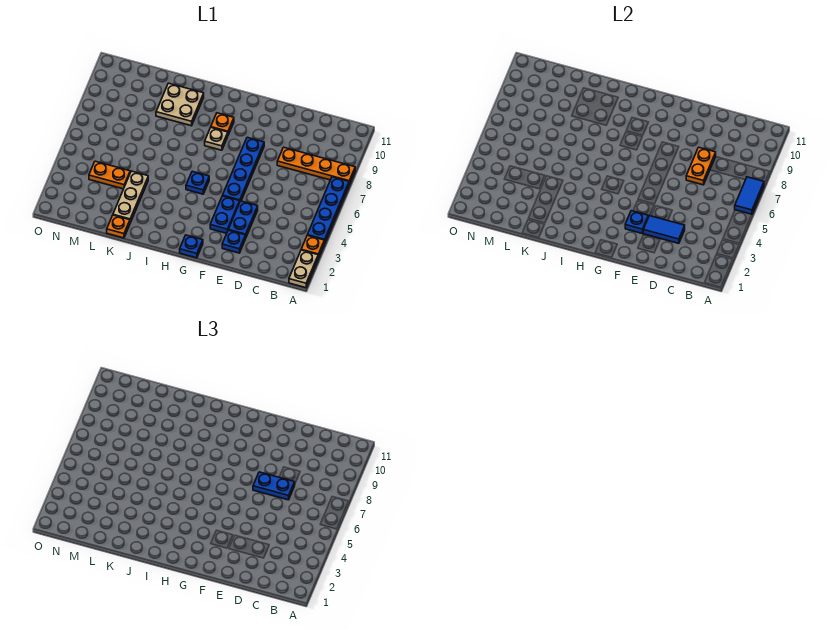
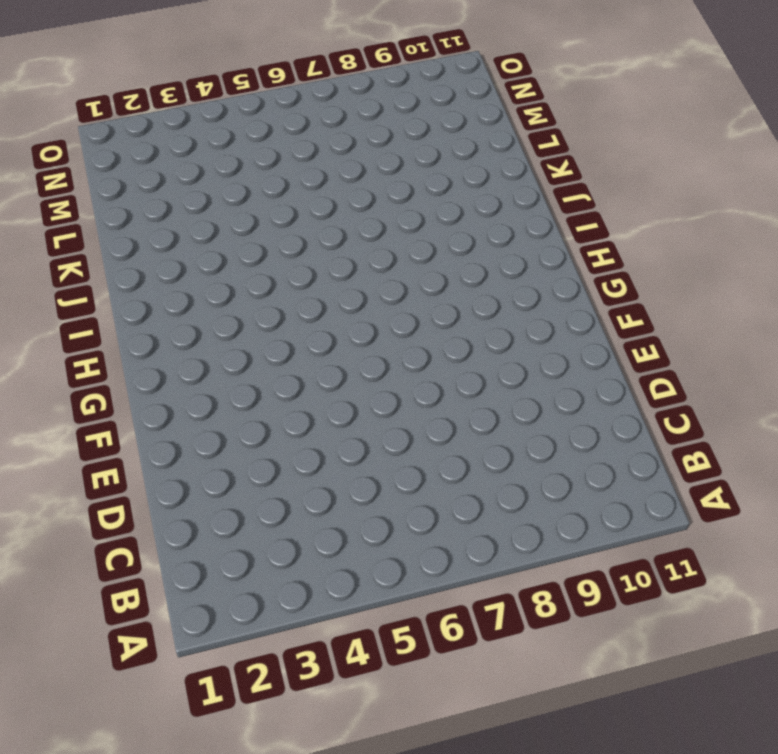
none -> tan plate A1:A2 level 1
none -> orange plate A3 level 1
none -> blue plate A4:A7 level 1

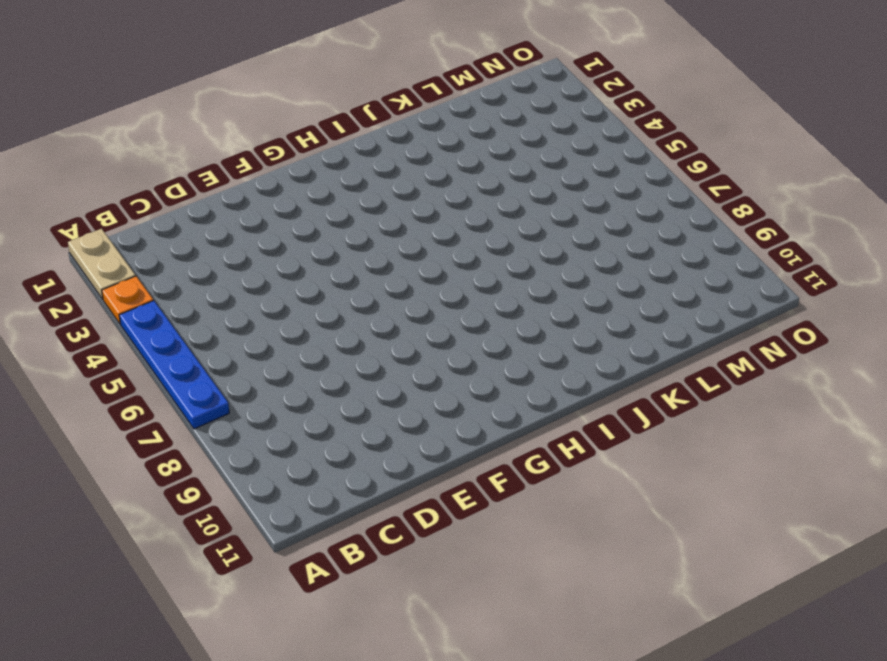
none -> orange plate A8:D8 level 1
none -> blue plate E2 level 1
none -> blue plate E3:E4 level 1

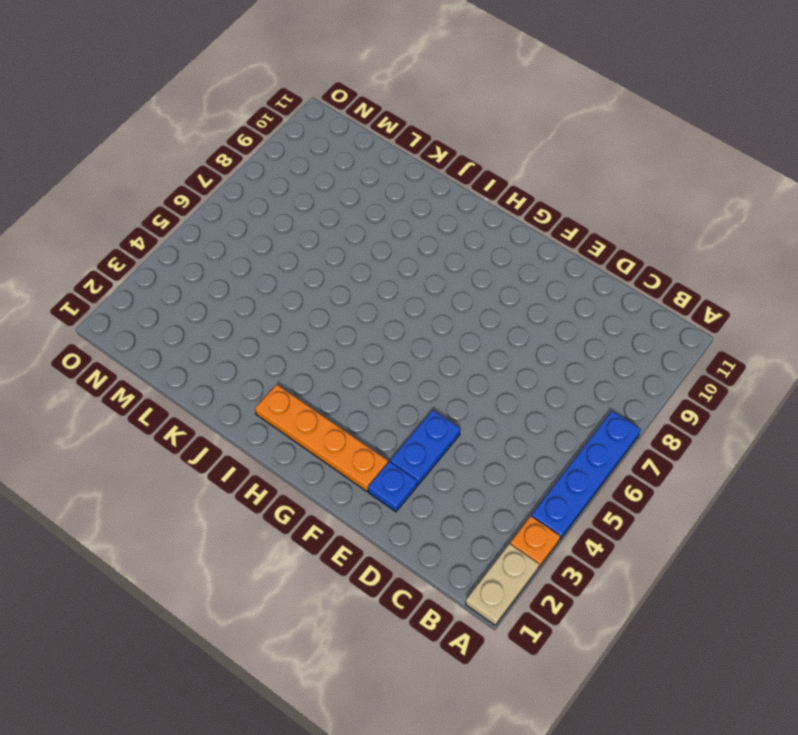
orange plate F2:I2 level 1 -> orange plate A8:D8 level 1
none -> blue plate F3:F4 level 1
none -> blue plate F5:F8 level 1
none -> blue plate G1 level 1

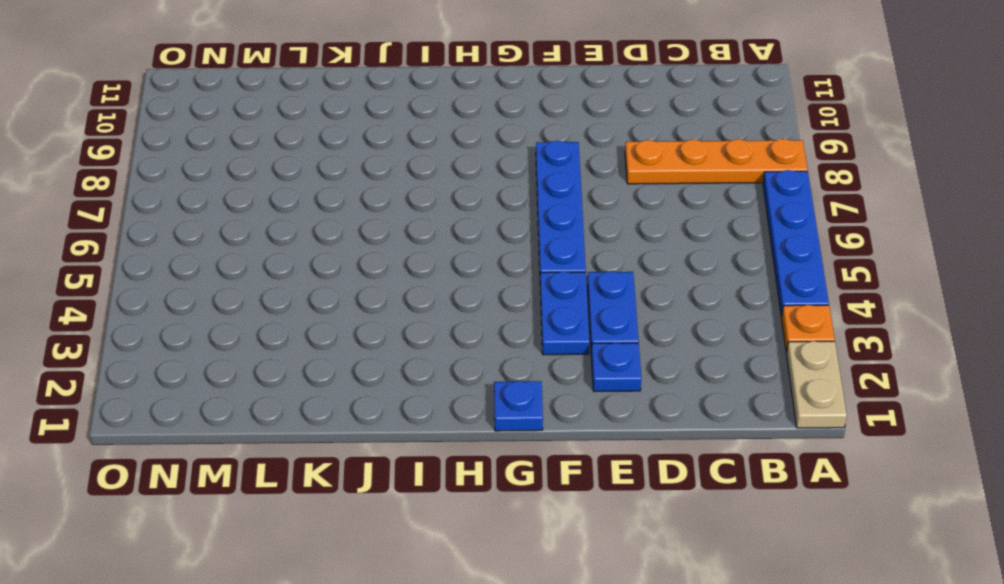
none -> blue plate H5 level 1
none -> tan plate H8 level 1
none -> orange plate H9 level 1

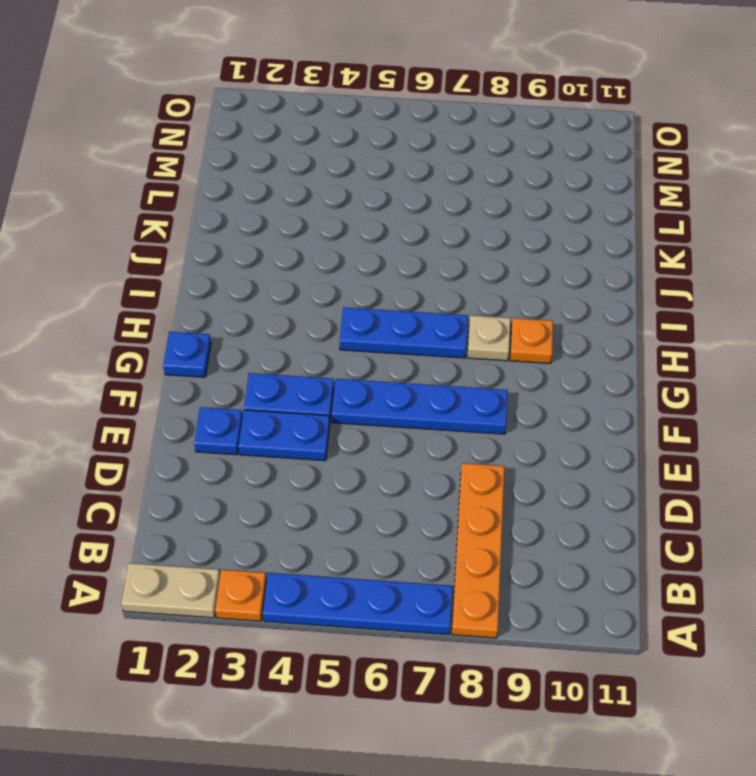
blue plate H5:H7 level 1 -> blue plate H5 level 1
none -> tan plate J9:K10 level 1
none -> orange plate K1 level 1
none -> tan plate K2:K4 level 1

